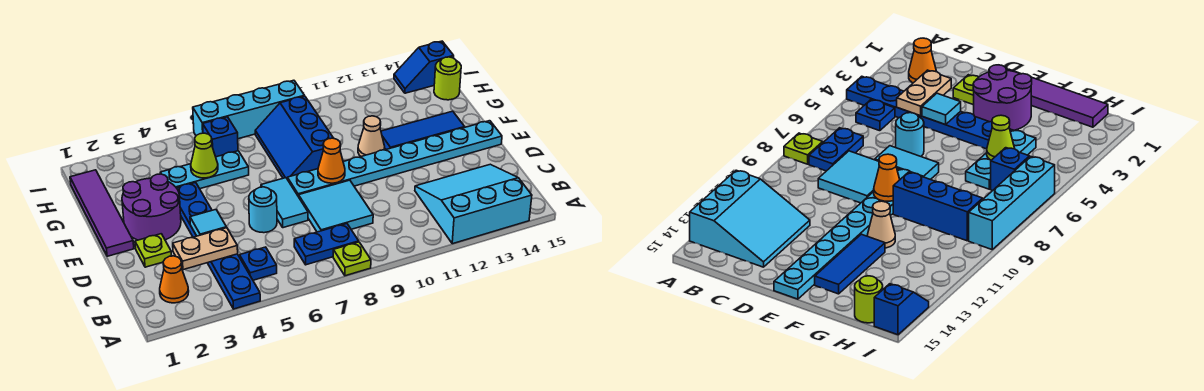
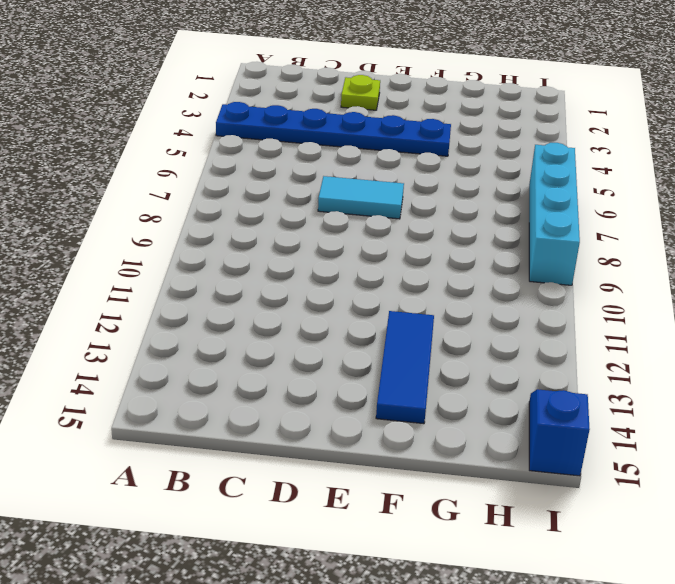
none -> lime plate A8 level 1
none -> cyan slope A12:C14 level 1 top A
none -> orange cone B2 level 1

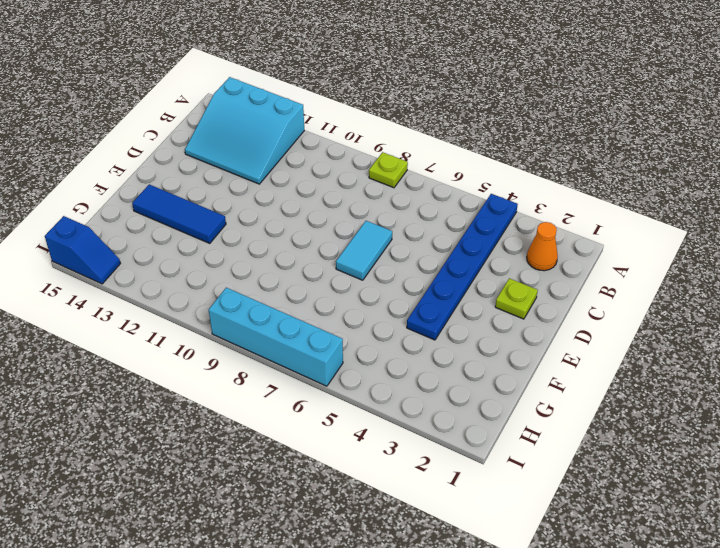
none -> blue plate B5 level 1
none -> blue plate B7:B8 level 1
none -> cyan tile C8:D9 level 1

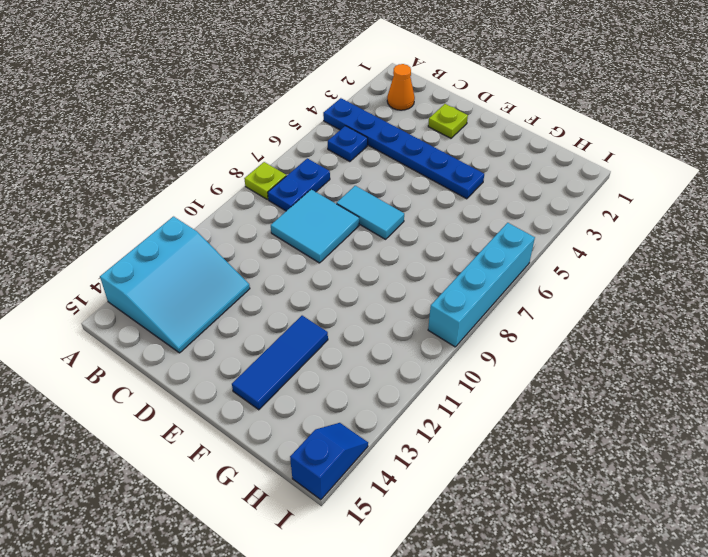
none -> cyan round brick D6 level 1
none -> purple tile E1:H1 level 1
none -> purple round brick E2:F3 level 1

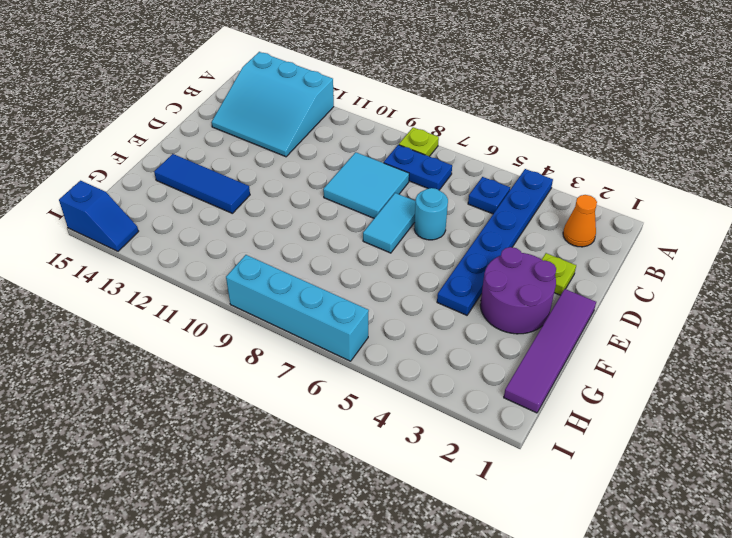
none -> cyan plate E8:E15 level 1
none -> blue slope F8:H9 level 1 top 9
none -> tan cone F11 level 1

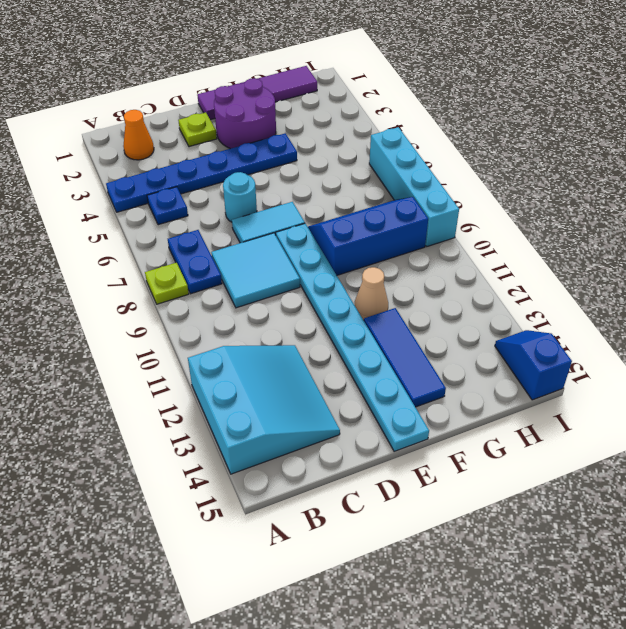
none -> cyan plate G4:G6 level 1
none -> blue brick H6 level 1
none -> lime round brick H15 level 1

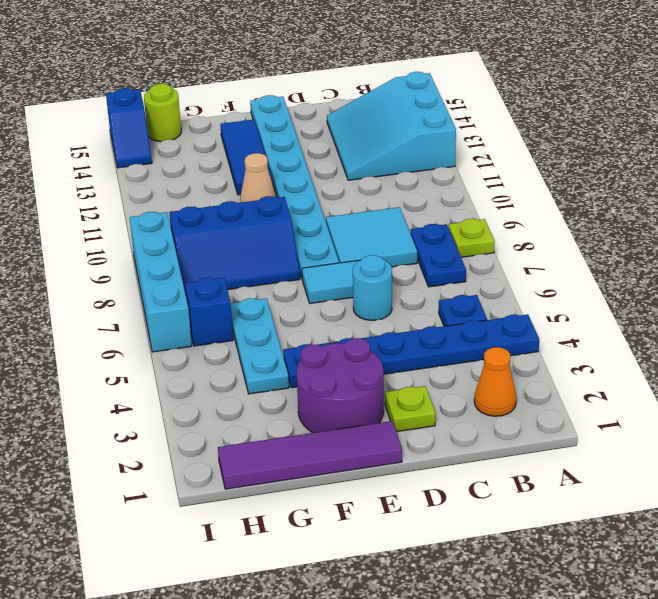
none -> tan plate C3:C4 level 2
none -> cyan tile D4 level 2
none -> orange cone E9 level 2

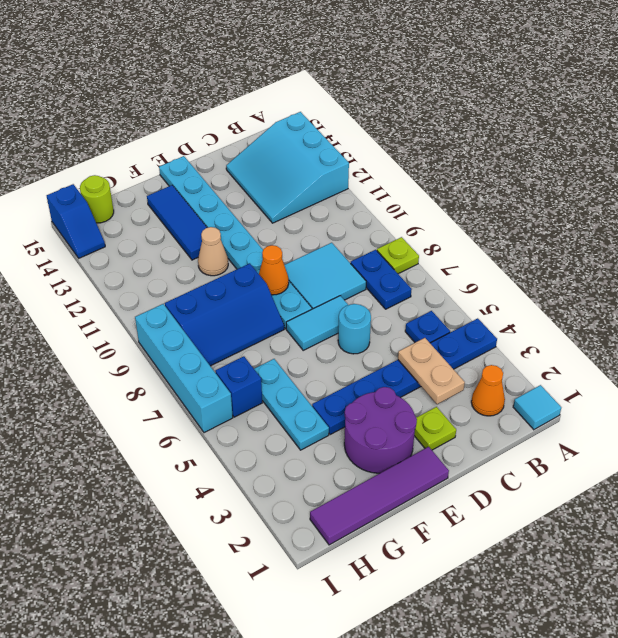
cyan tile A1 level 1 -> cyan tile D4 level 2
none -> lime cone G5 level 2

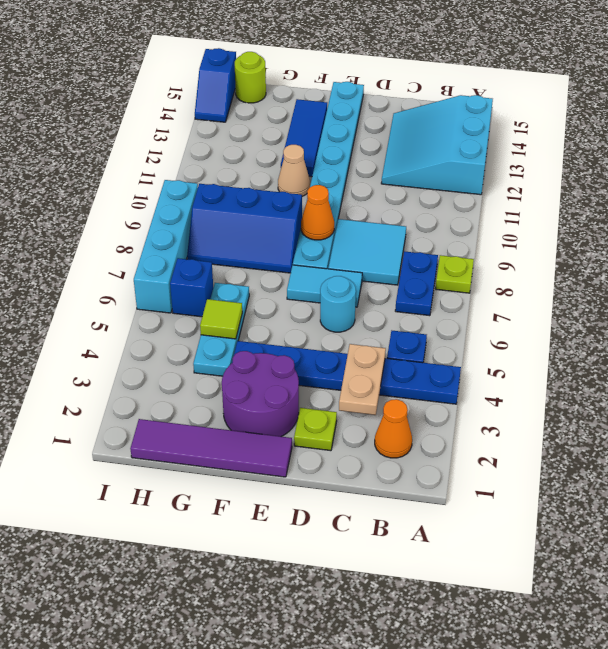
lime tile G5 level 2 -> lime cone G5 level 2
none -> cyan tile D4 level 2

